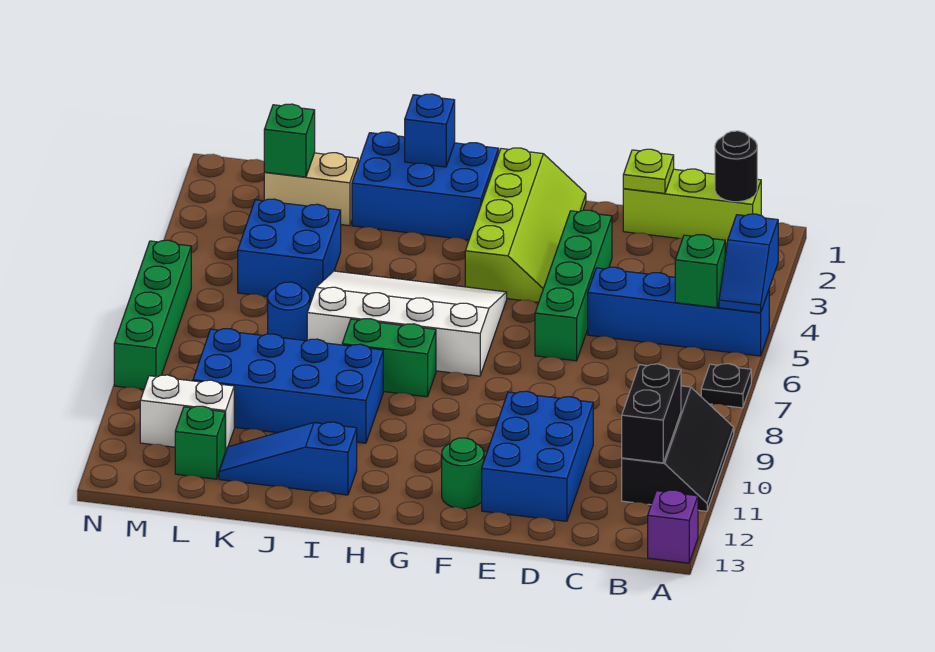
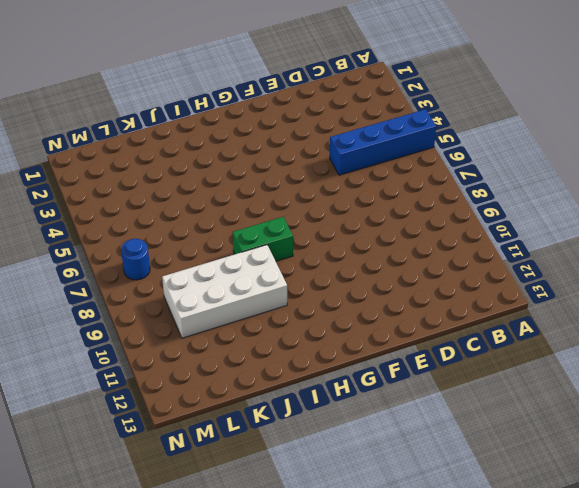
white brick I9:L10 level 1 -> blue brick I9:L10 level 1
blue round brick M7 level 1 -> blue round brick K7 level 1
none -> black plate A7 level 1
none -> black slope A9:B11 level 1 top B
none -> purple brick A13 level 1

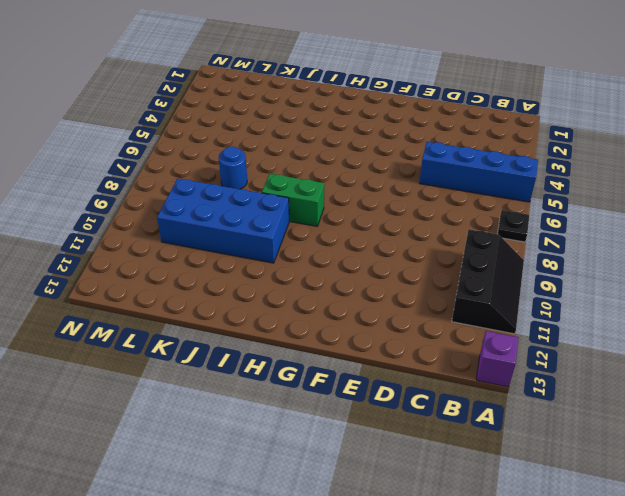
none -> lime brick B1:D1 level 1
none -> blue brick D10:E12 level 1
none -> green brick E3:E6 level 1

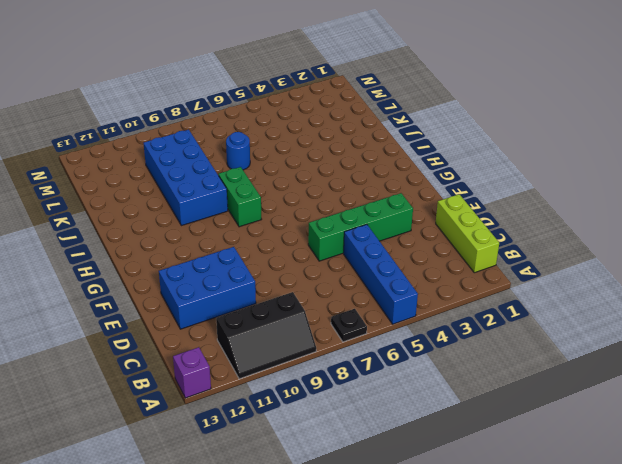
none -> lime slope F1:G4 level 1 top G
none -> green round brick F12 level 1
none -> white slope G5:J7 level 1 top 7

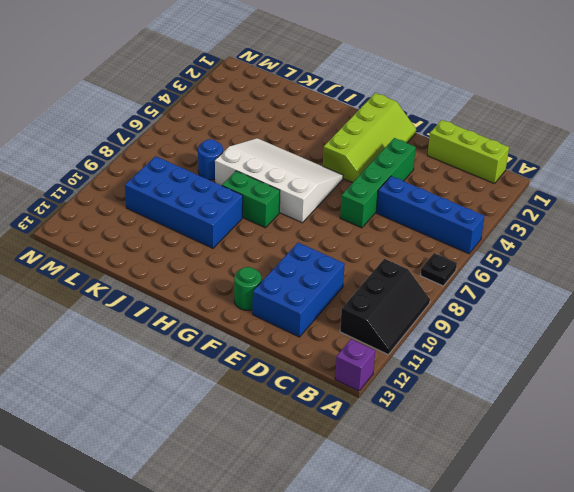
none -> blue brick H1:J2 level 1
none -> blue slope I12:K12 level 1 top I
none -> tan brick K2:L2 level 1

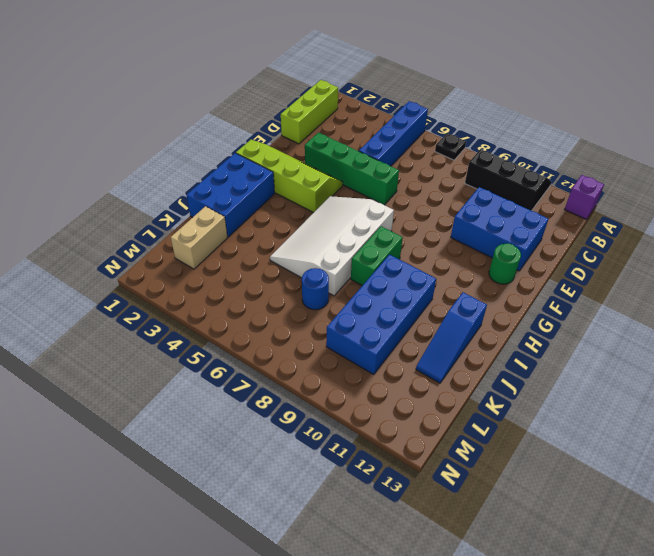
none -> blue brick K4:L5 level 1
none -> white brick L11:M11 level 1
none -> green brick L12 level 1

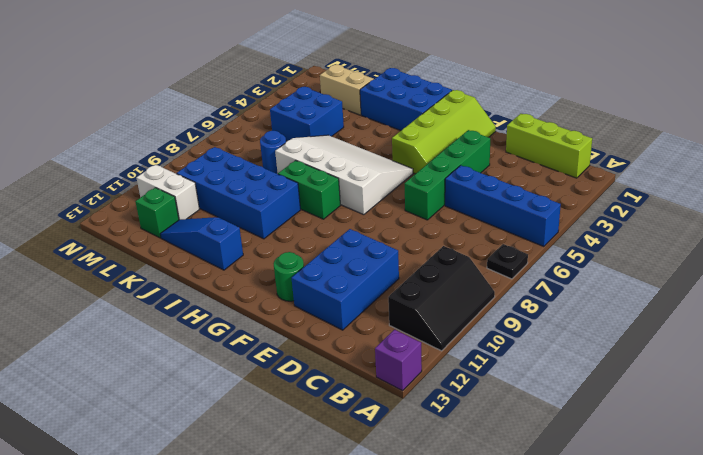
none -> green brick N6:N9 level 1
none -> blue slope A4:A5 level 2 top 4
none -> black round brick B1 level 2

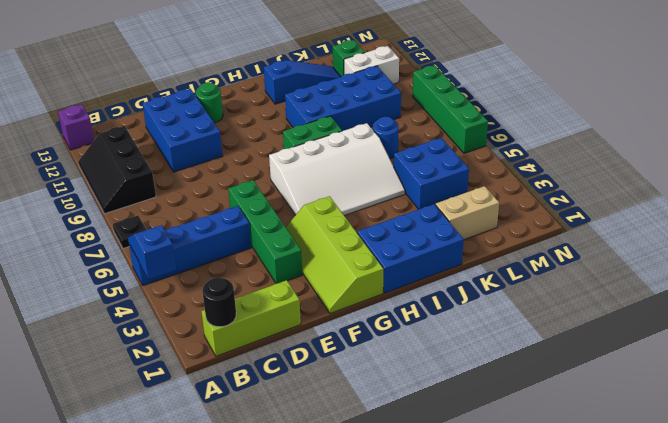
none -> green brick B5 level 2
none -> black brick B10:B11 level 2
none -> lime plate D1 level 2

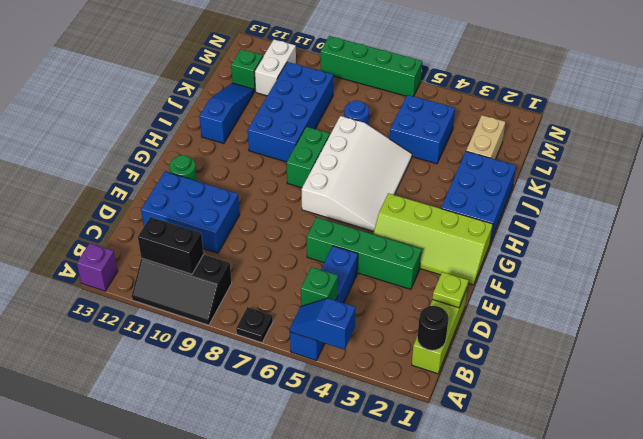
none -> blue brick I1 level 2
none -> green brick L2 level 2

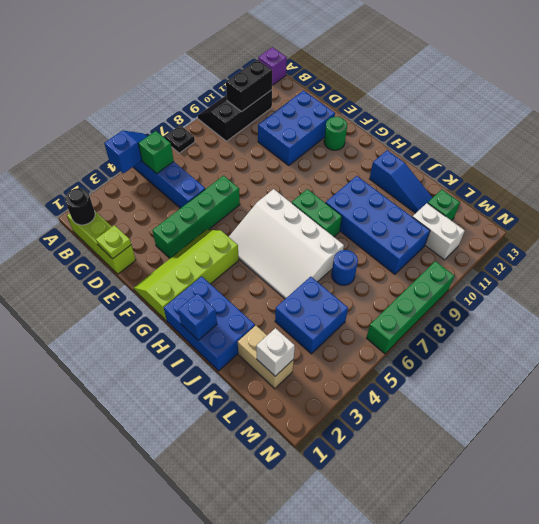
white brick L2 level 2 -> green brick L2 level 2

